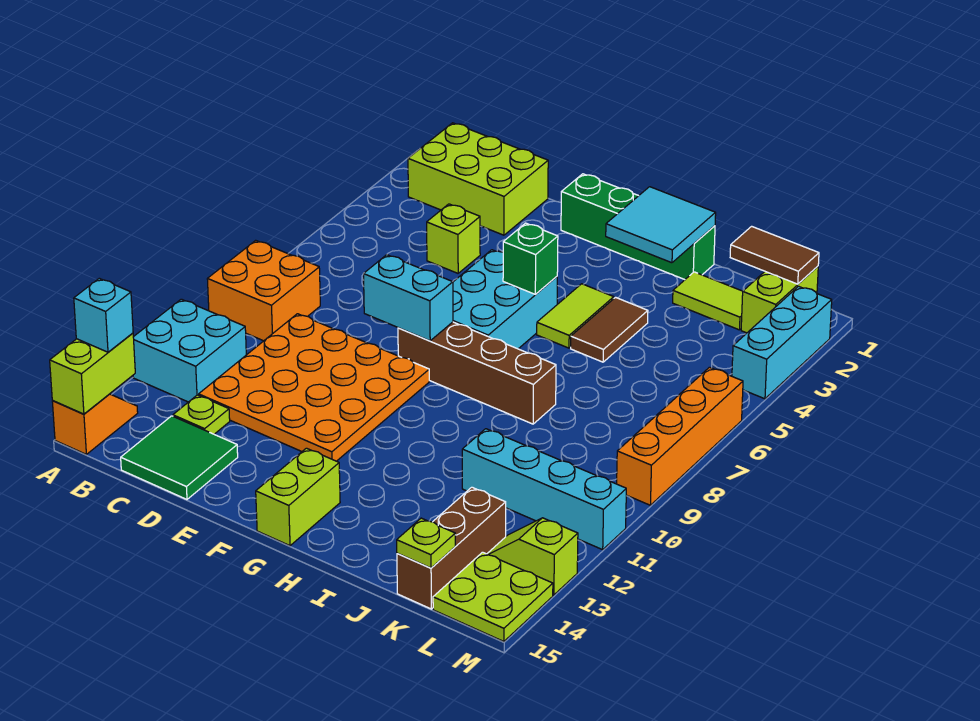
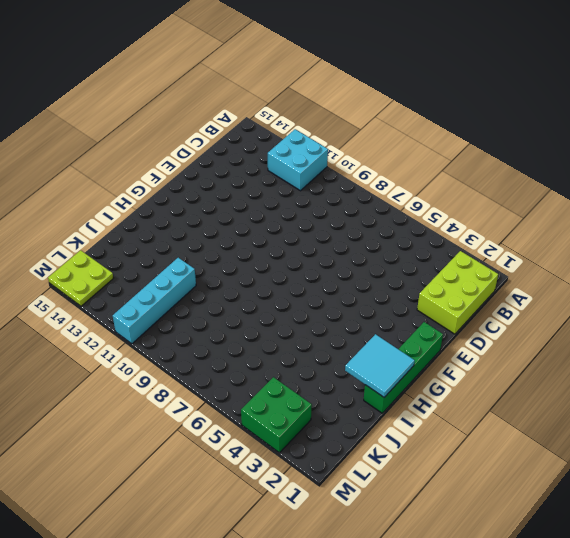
green brick L3:M4 level 1 -> cyan brick M2:M4 level 1
none -> orange brick A8:B9 level 1
none -> orange slope A14:A15 level 1 top 15
none -> orange plate C9:F12 level 1

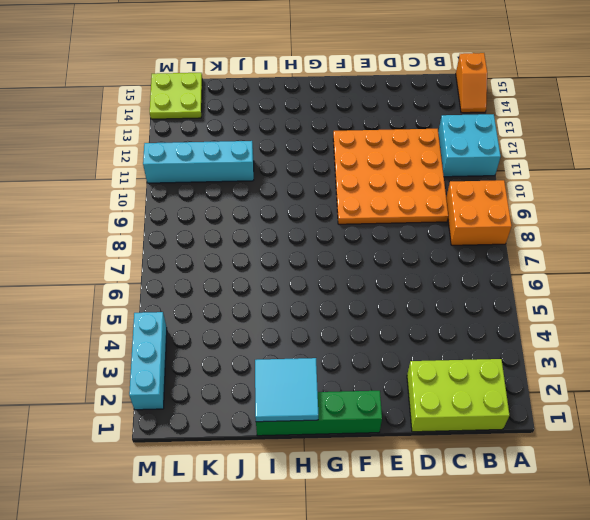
none -> lime plate C13 level 1
none -> green tile C14:D15 level 1
none -> lime brick D4 level 1

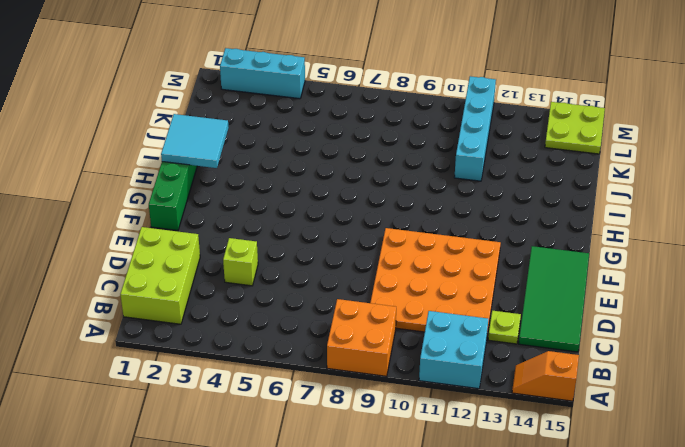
green tile C14:F15 level 1 -> green tile C14:D15 level 1
none -> cyan brick F5:G7 level 1
none -> brown brick F8:I8 level 1
none -> lime brick G14:G15 level 1

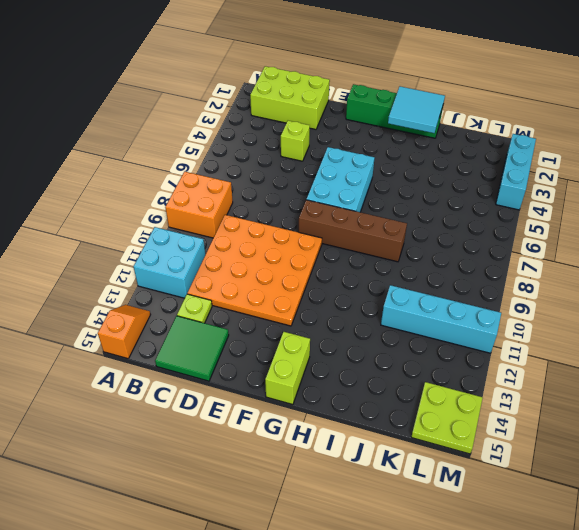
none -> lime tile H4:H5 level 1
none -> brown tile I4:I5 level 1
none -> lime tile J2:K2 level 1

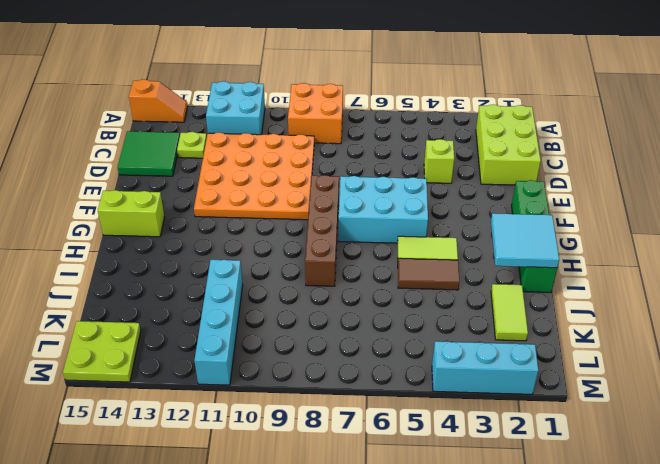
none -> brown brick K13:K15 level 1
none -> lime brick L1:L2 level 1
none -> lime slope L13:M13 level 1 top M

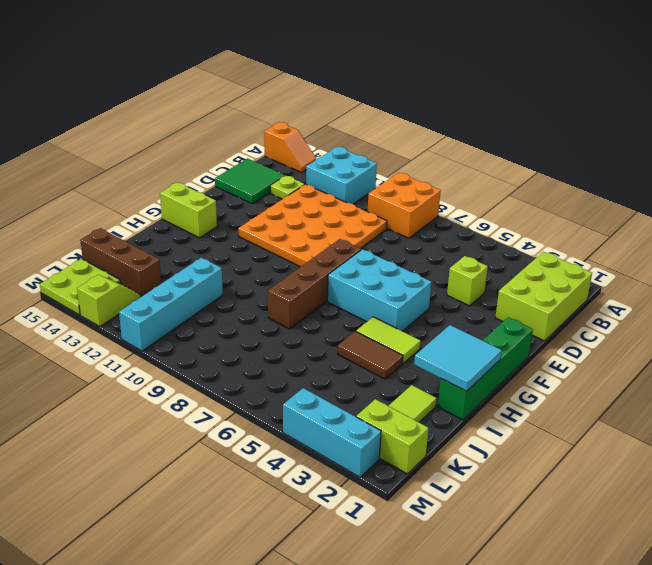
none -> orange brick M6:M9 level 1
none -> lime brick A14:A15 level 2
none -> cyan brick E8:F8 level 2

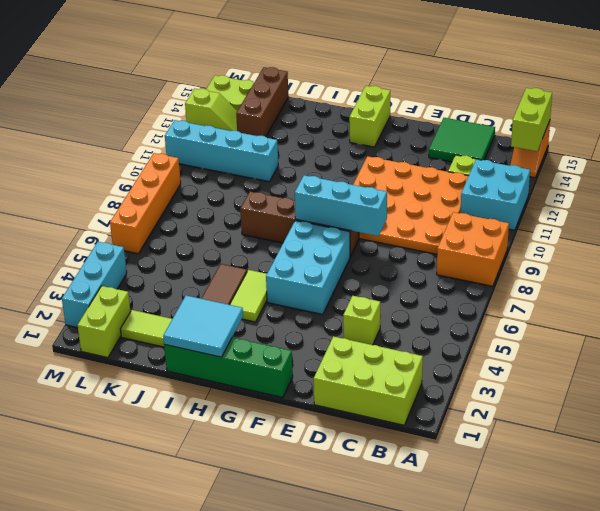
cyan brick E8:G8 level 2 -> cyan brick E8:F8 level 2
none -> green brick G5 level 2
none -> brown tile K1:L1 level 2
none -> lime plate K15 level 2

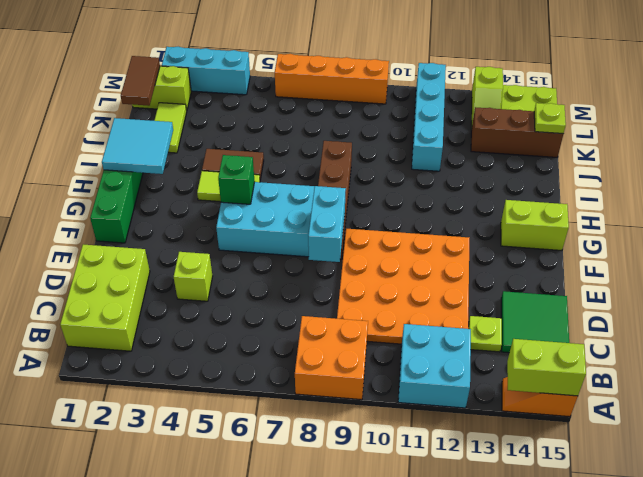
none -> cyan brick A14 level 3

